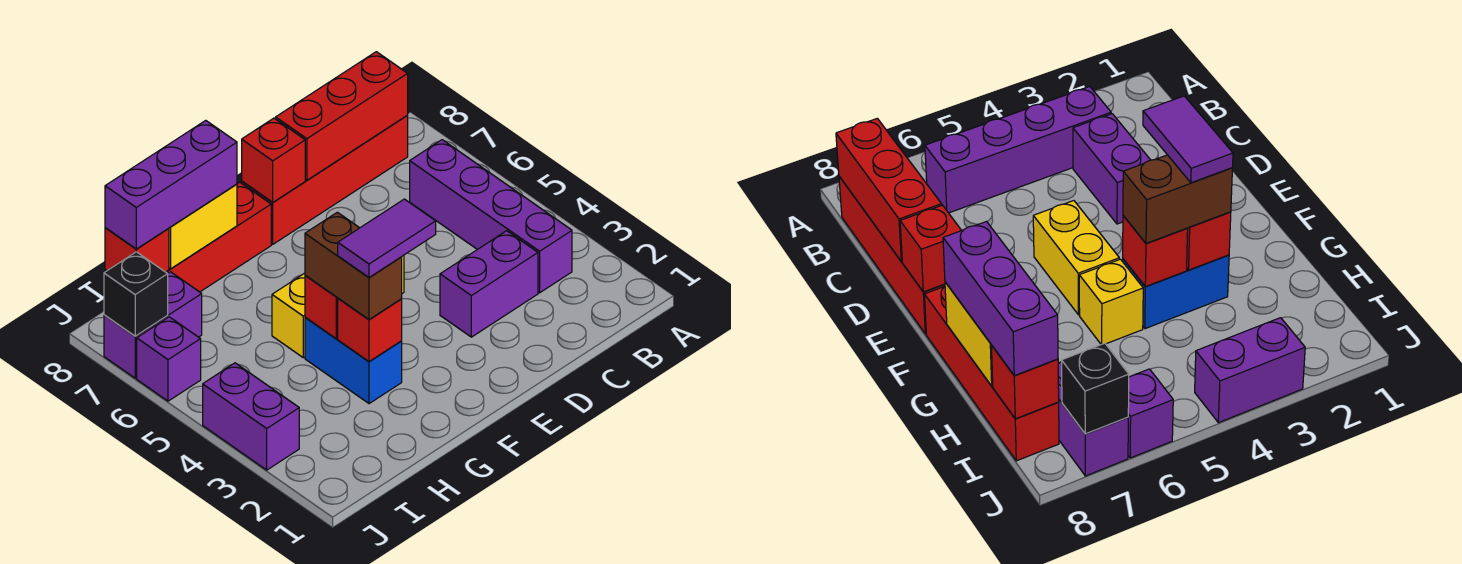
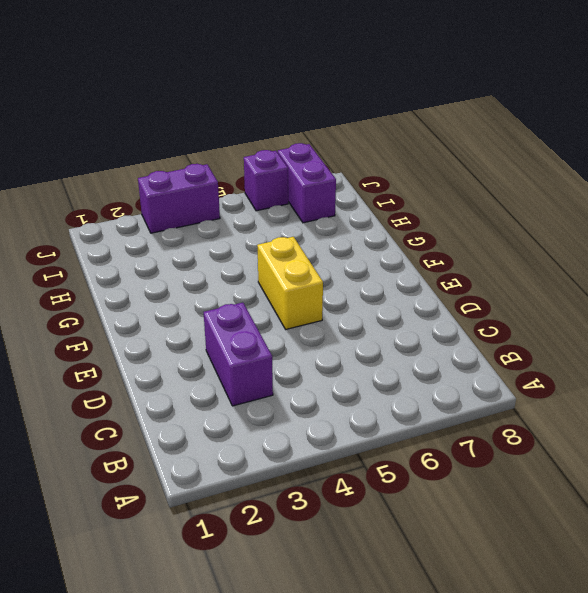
none -> purple brick B3:B6 level 1
none -> red brick B8:E8 level 1
none -> red brick F8:I8 level 1

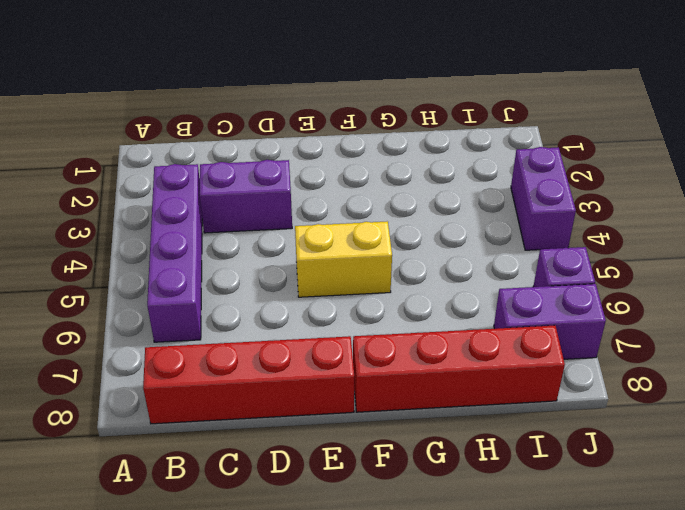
none -> blue brick G3:G4 level 1
none -> yellow brick G5 level 1
none -> red brick B8:D8 level 2

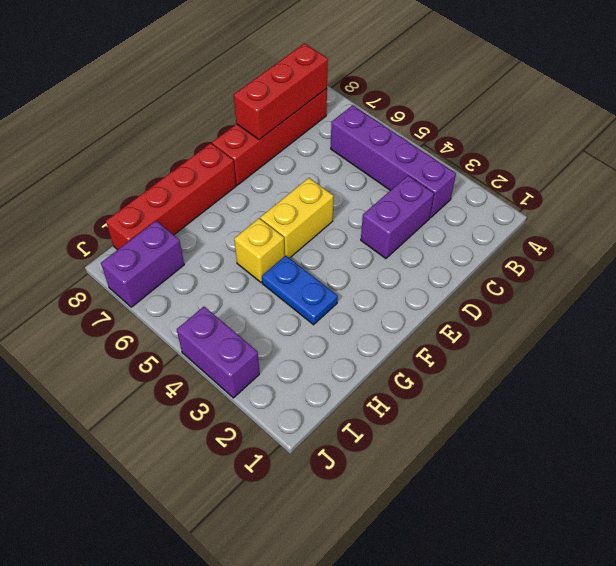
blue plate G3:G4 level 1 -> blue brick G3:G4 level 1
none -> purple brick J6 level 1
none -> red brick E8 level 2
none -> red brick G3 level 2

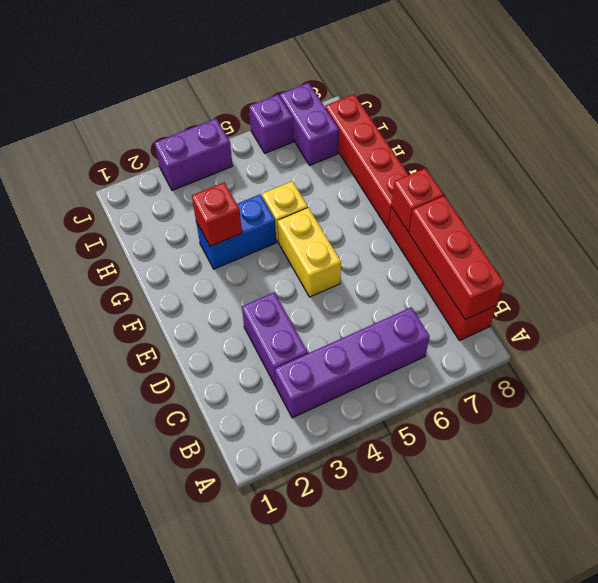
none -> red brick G4 level 2
none -> yellow brick G8:H8 level 2
none -> red brick I8 level 2

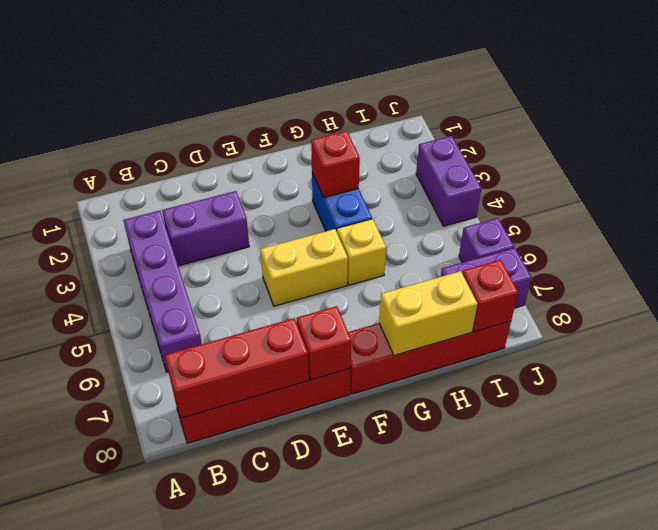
none -> red brick G4 level 2
none -> black brick J7 level 2
none -> brown brick G3:G4 level 3

